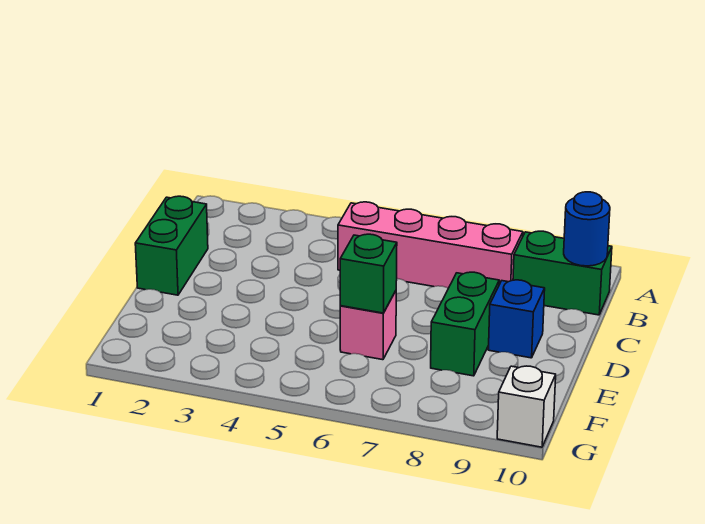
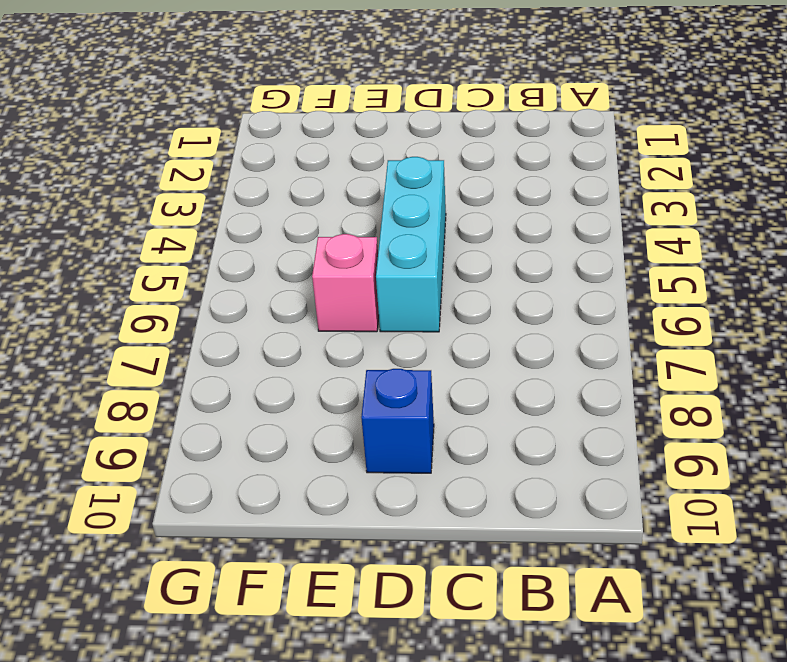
cyan brick D4:D6 level 1 -> none
none -> pink brick B5:B8 level 1
none -> green brick B9:B10 level 1

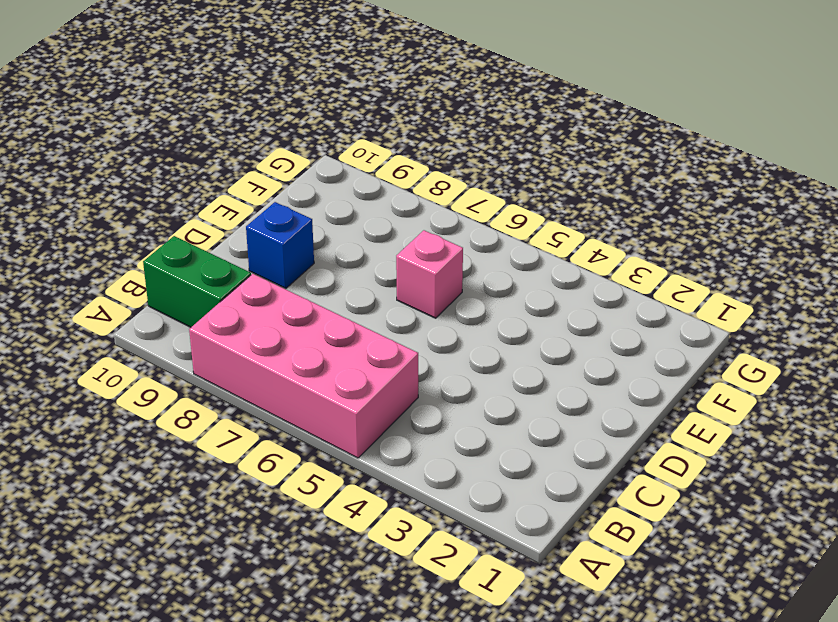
pink brick A5:B8 level 1 -> pink brick B5:B8 level 1
none -> green brick C1:D1 level 1
none -> green brick D8:E8 level 1

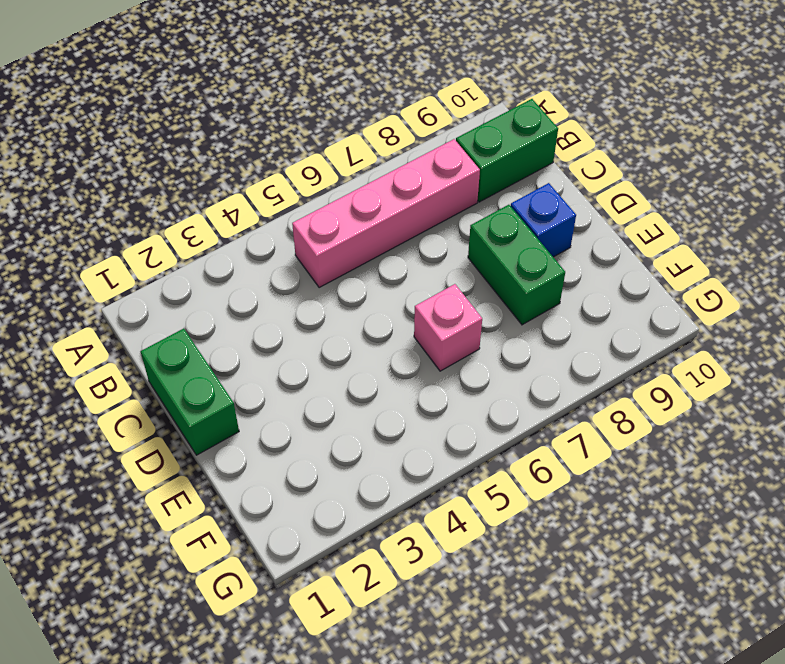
none -> white brick G10 level 1
none -> blue round brick B10 level 2

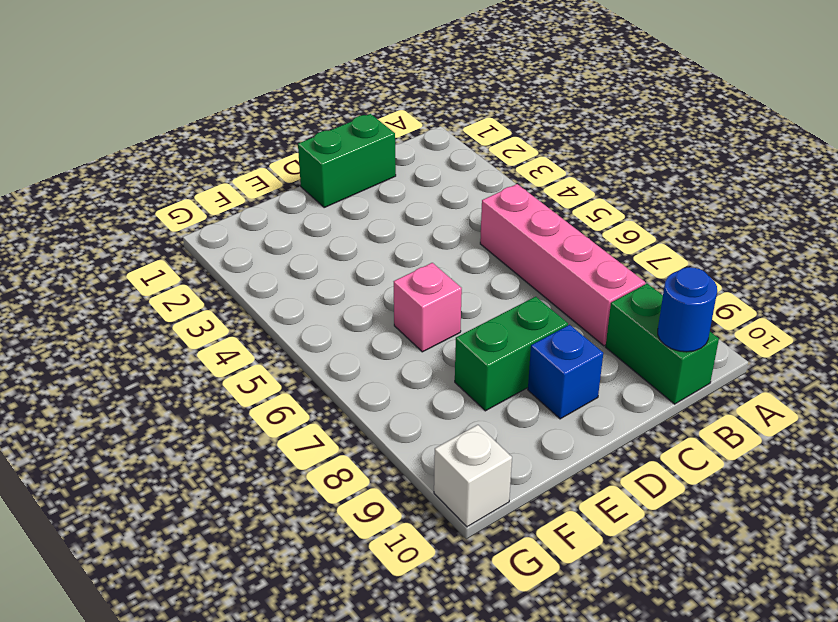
none -> green brick E6 level 2

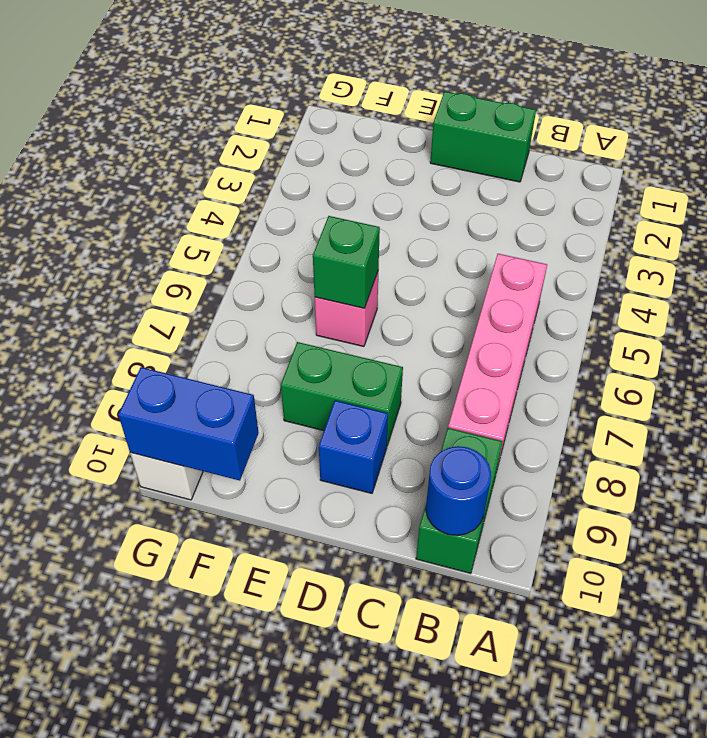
blue brick F10:G10 level 2 -> none

